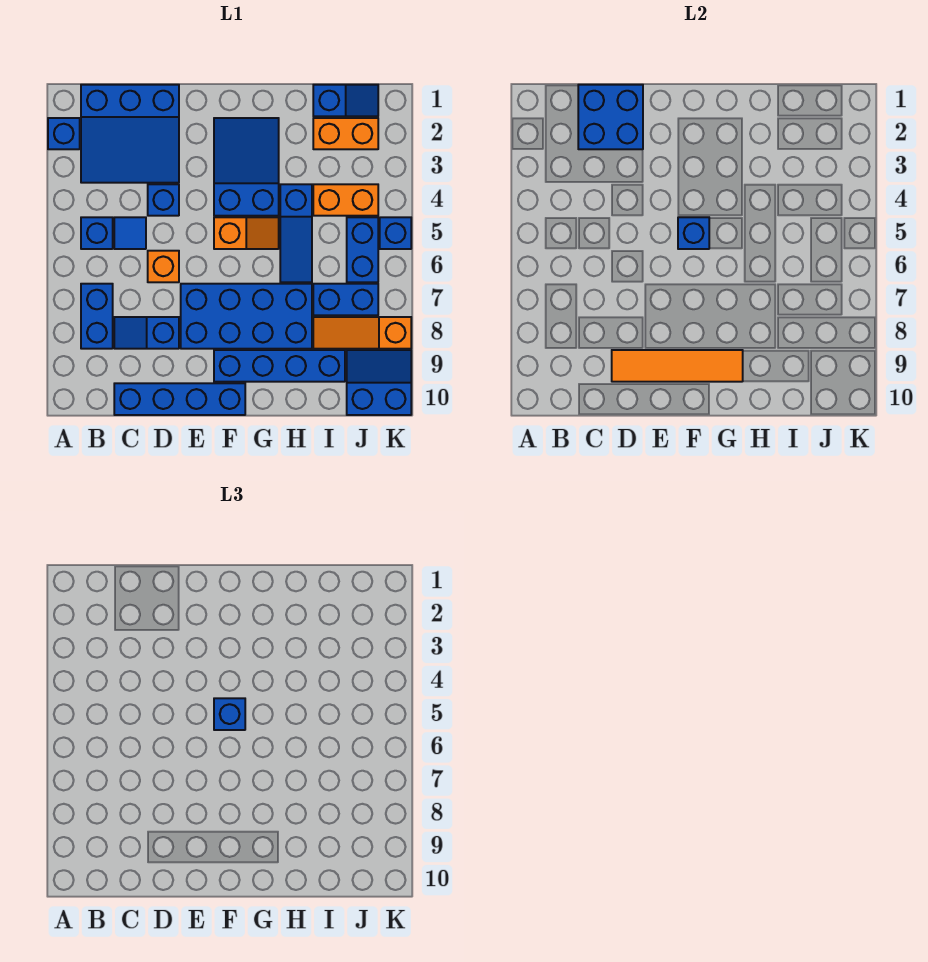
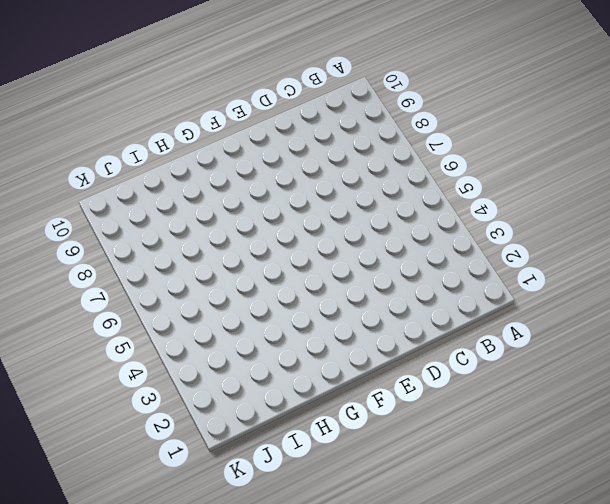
none -> blue brick A2 level 1
none -> blue slope B1:D3 level 1 top 1
none -> blue brick B5 level 1

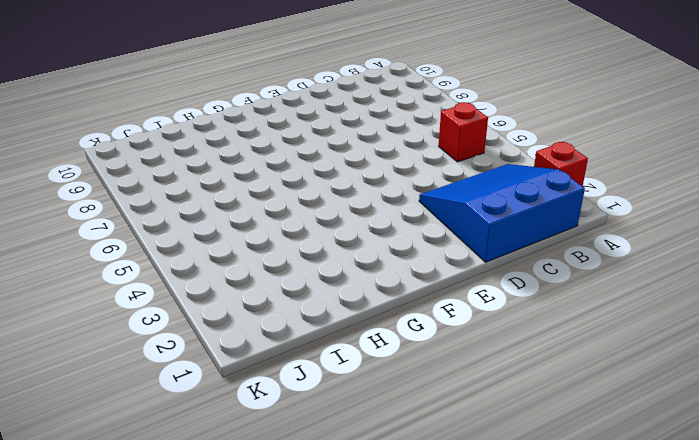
red brick A2 level 1 -> blue brick A2 level 1
red brick B5 level 1 -> blue brick B5 level 1
none -> blue brick B7:B8 level 1
none -> blue tile C5 level 1
none -> blue slope C8:D8 level 1 top D

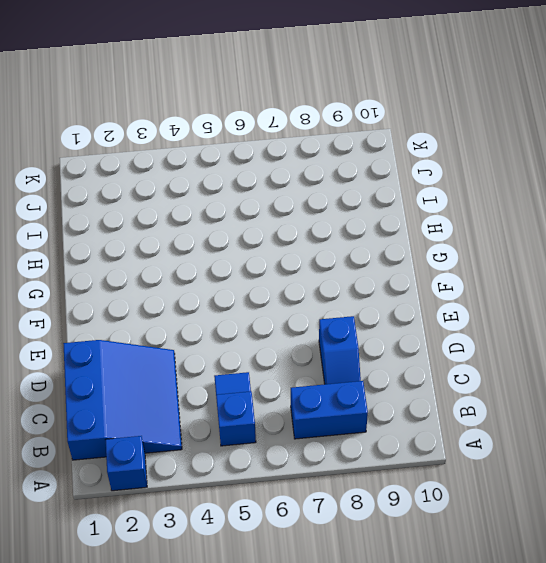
none -> blue brick C10:F10 level 1
none -> blue brick D4 level 1
none -> orange brick D6 level 1

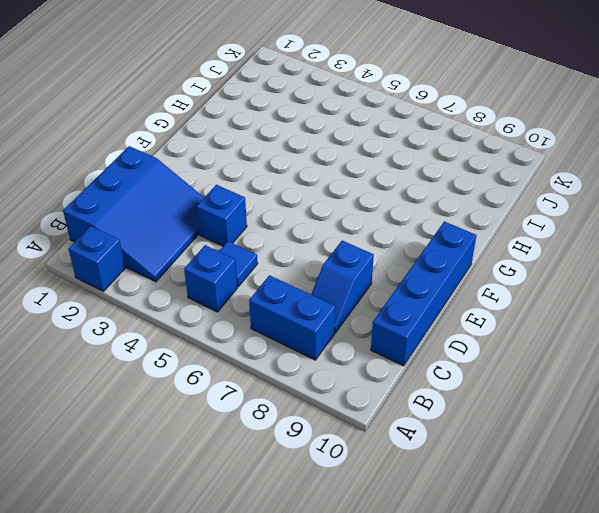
none -> orange brick D6 level 1
none -> blue brick E7:H8 level 1
none -> blue slope F2:G4 level 1 top 4

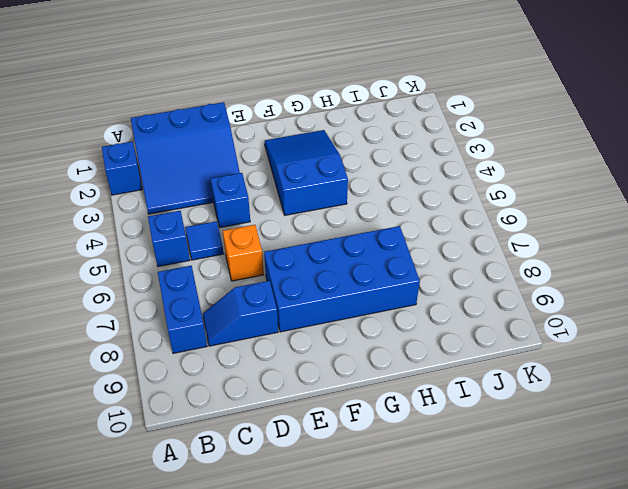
none -> blue brick C10:F10 level 1
none -> orange slope F5:G5 level 1 top F
none -> blue brick F9:I9 level 1

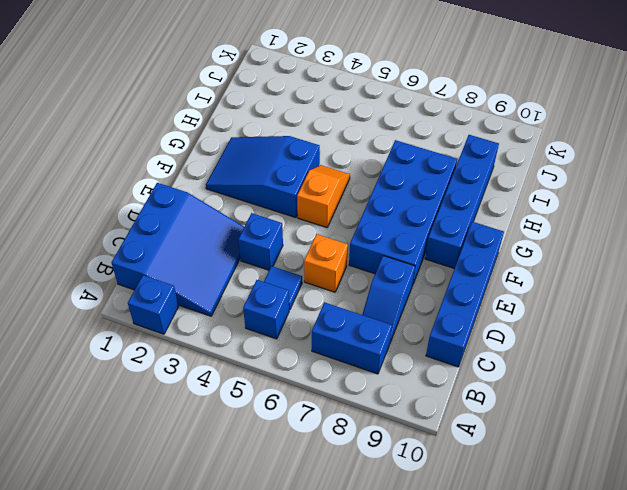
none -> blue slope H4:H6 level 1 top 4
none -> blue slope I1:J1 level 1 top I
none -> orange brick I2:J2 level 1

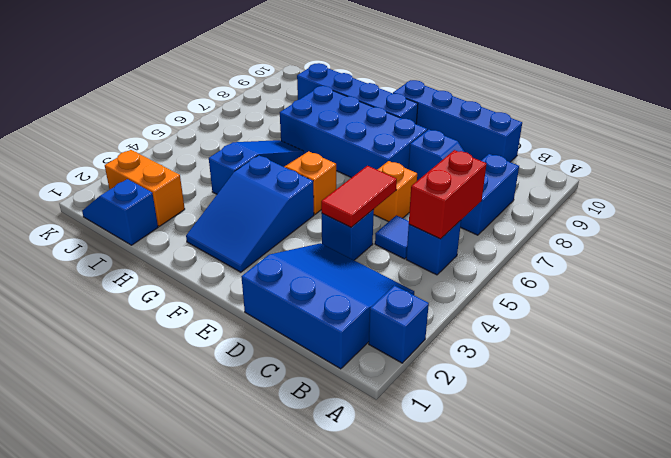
red brick B5:B6 level 2 -> none
red tile D4:D5 level 2 -> none
none -> orange brick I4:J4 level 1
none -> blue brick I7:J7 level 1
none -> orange slope I8:K8 level 1 top K

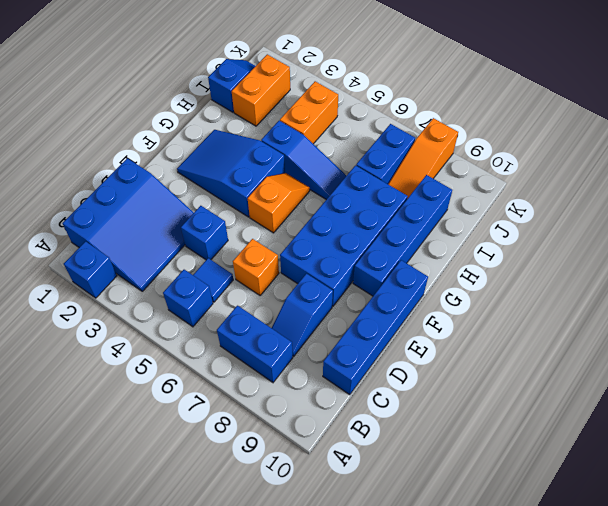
none -> blue brick J5:J6 level 1
none -> blue slope J9:K10 level 1 top 10
none -> blue brick K5 level 1

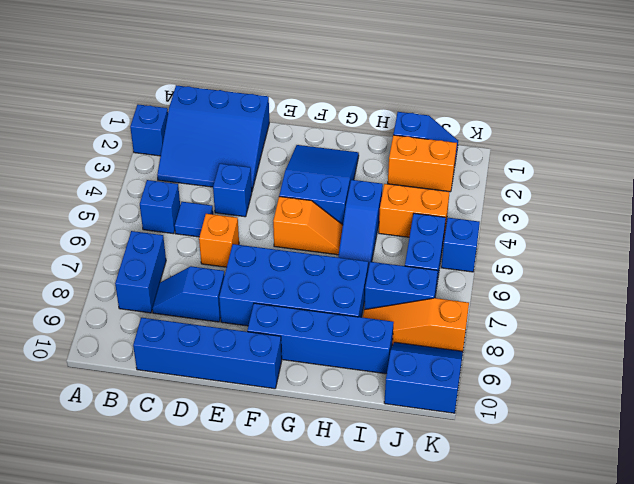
none -> blue brick C1:D2 level 2
none -> orange tile D9:G9 level 2
none -> blue brick F5 level 2

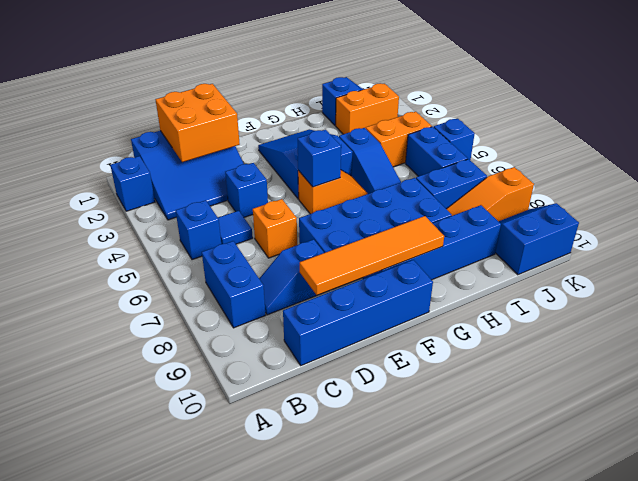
orange brick C1:D2 level 2 -> blue brick C1:D2 level 2
none -> blue brick F5 level 3

